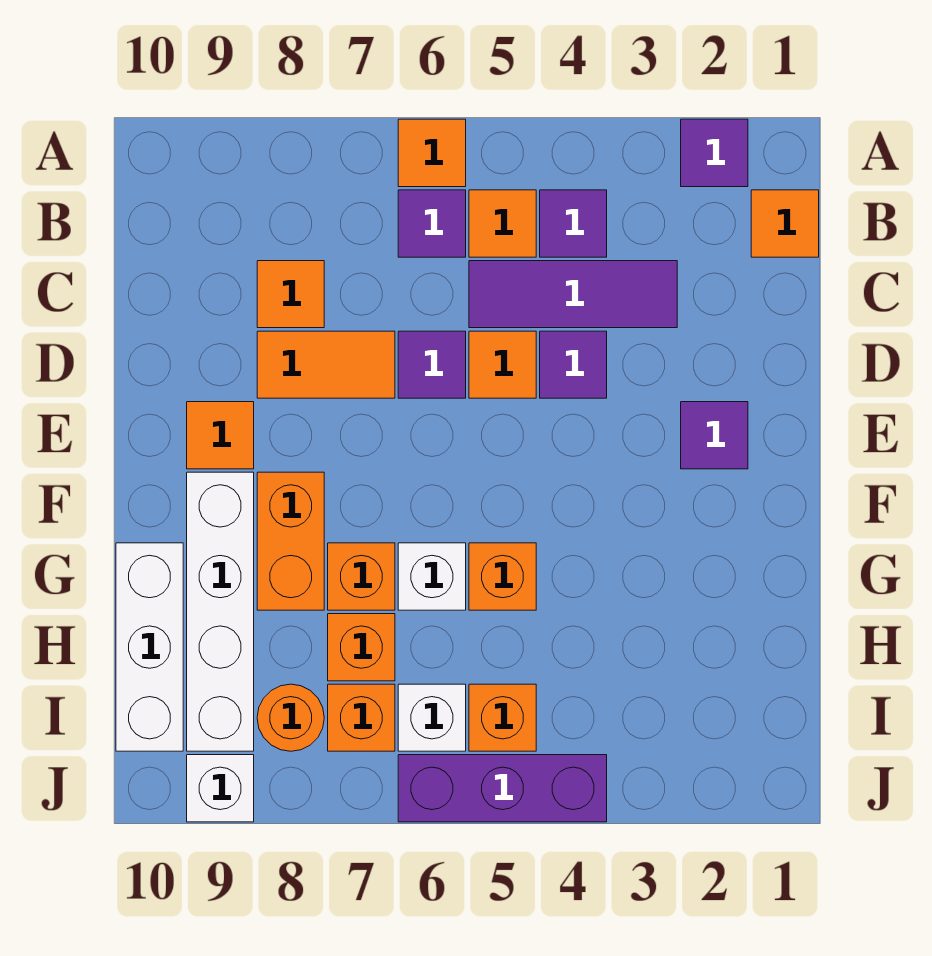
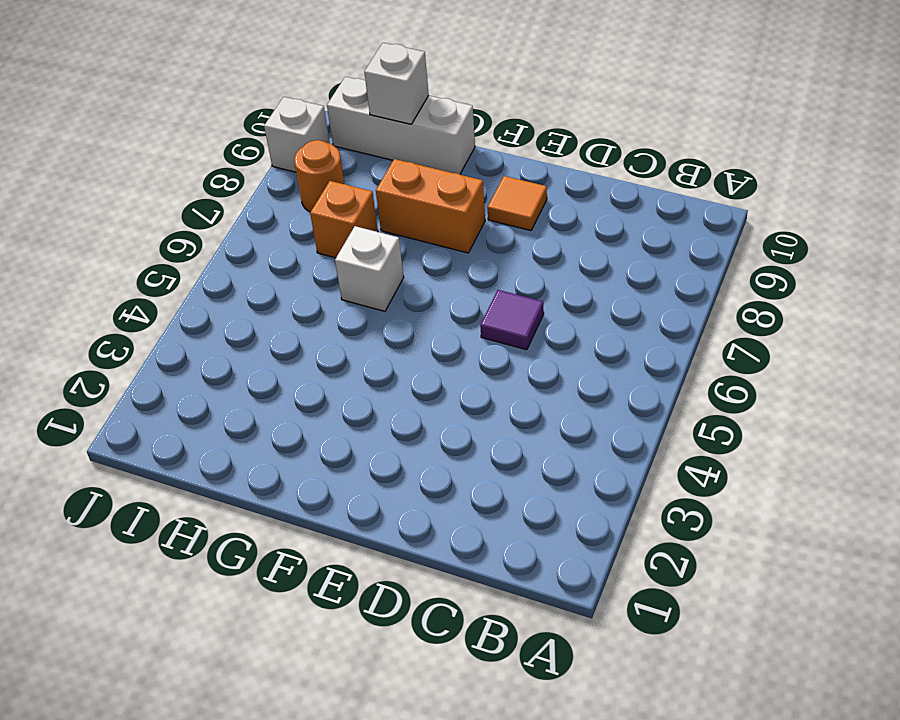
white brick H10 level 2 -> white brick I6 level 1
none -> purple tile A2 level 1
none -> orange tile A6 level 1
none -> orange tile B1 level 1

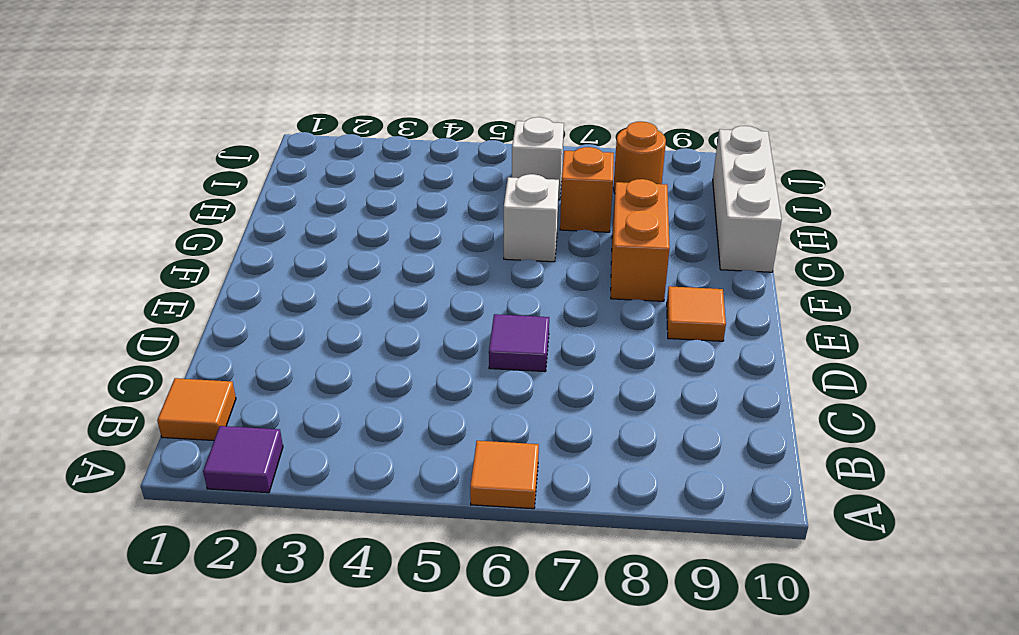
none -> purple tile B4 level 1
none -> orange tile B5 level 1
none -> purple tile B6 level 1

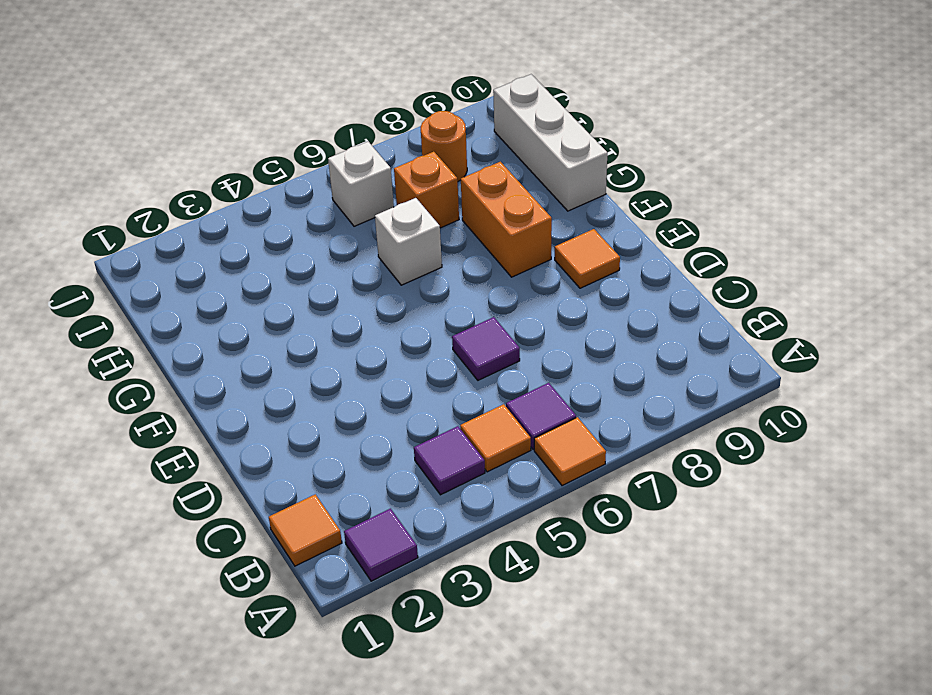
none -> purple tile C3:C5 level 1
none -> orange tile C8 level 1
none -> purple tile D4 level 1

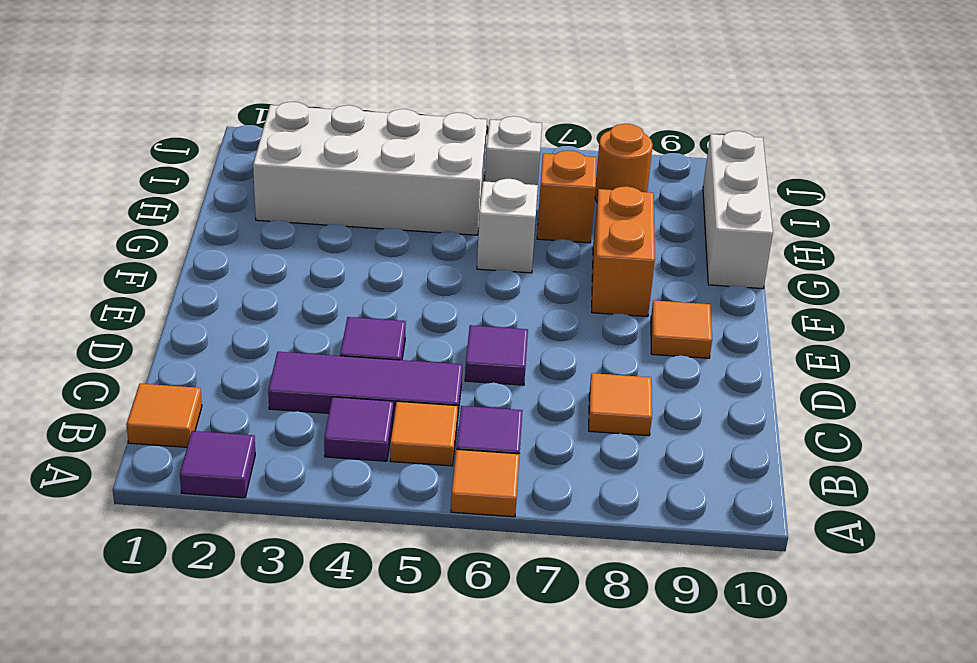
white brick H2:I5 level 1 -> orange brick I5 level 1
none -> orange tile D5 level 1
none -> orange tile D7:D8 level 1
none -> purple tile E2 level 1

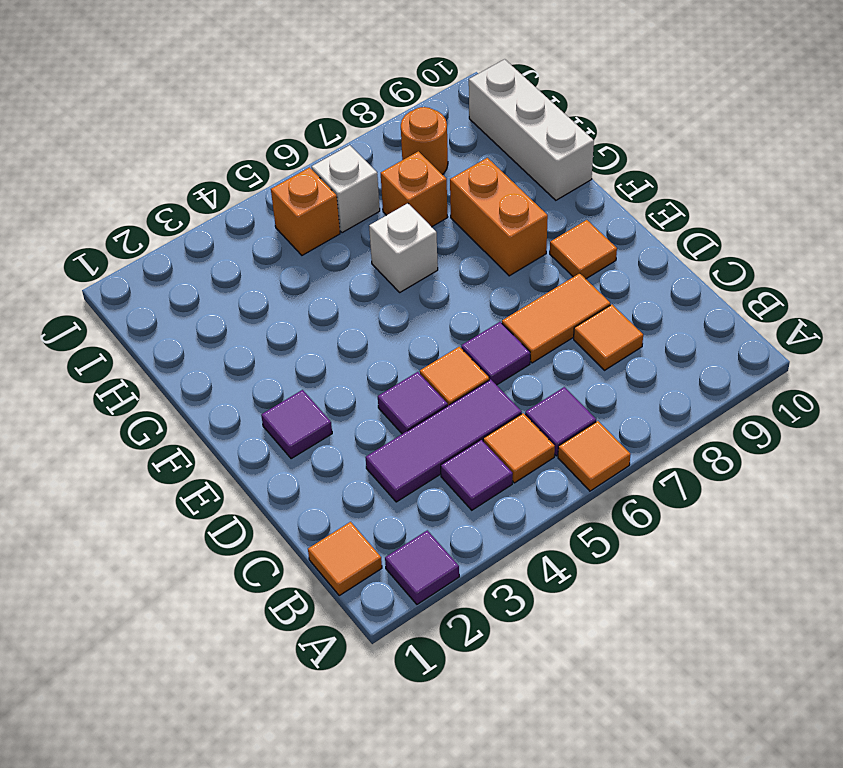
none -> white brick F9:I9 level 1
none -> orange brick G5 level 1
none -> orange brick G7 level 1

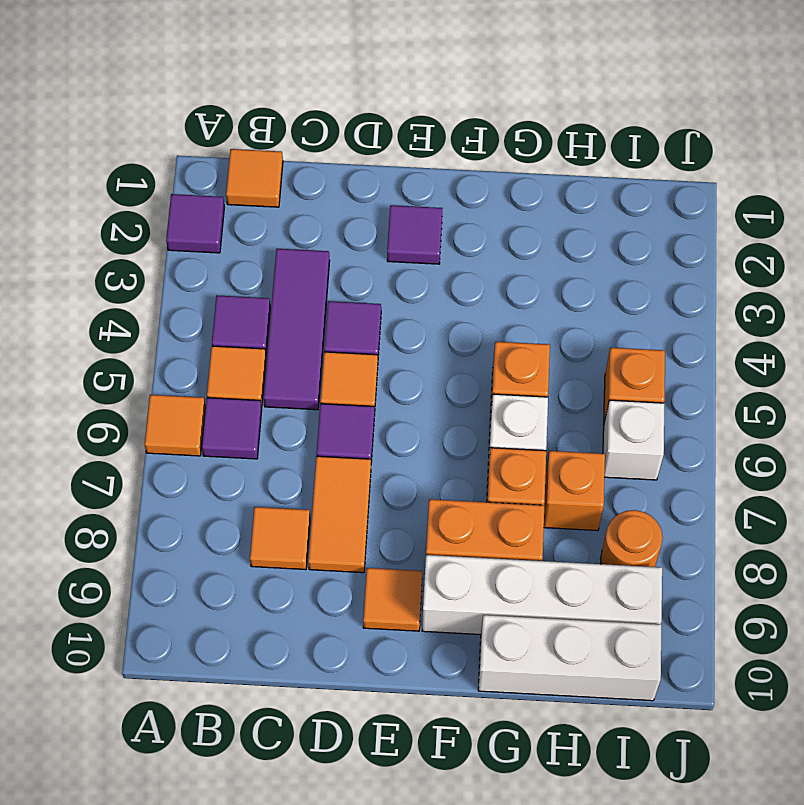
none -> orange brick I7 level 1
none -> purple brick J4:J6 level 1
none -> white brick J9 level 1

